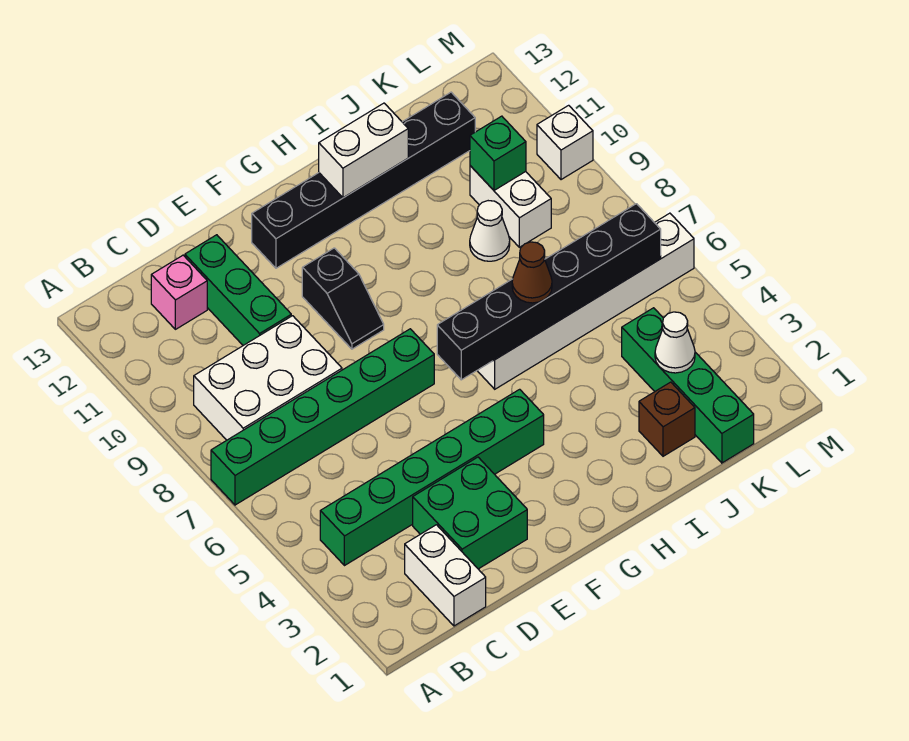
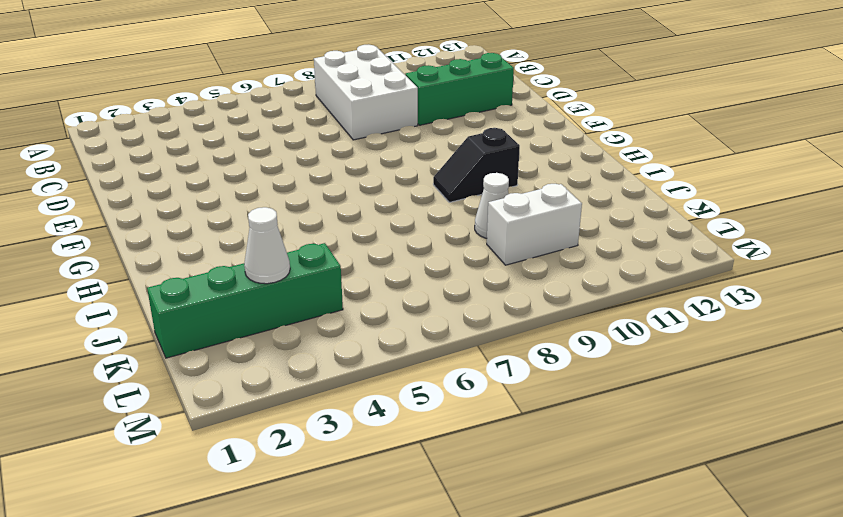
black slope H9:H10 level 1 top 10 -> black slope F9:F10 level 1 top 10
none -> green brick A7:F7 level 1
none -> green brick B4:G4 level 1
none -> white brick C1:C2 level 1

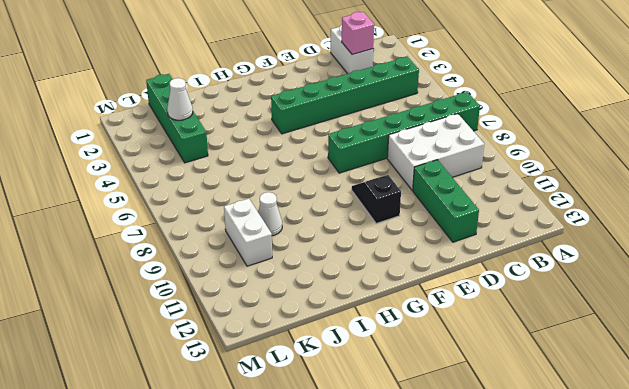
pink brick C2 level 2 -> pink brick C12 level 1
none -> green brick D2:E3 level 1
none -> black brick F12:K12 level 1
none -> white brick H6:M6 level 1

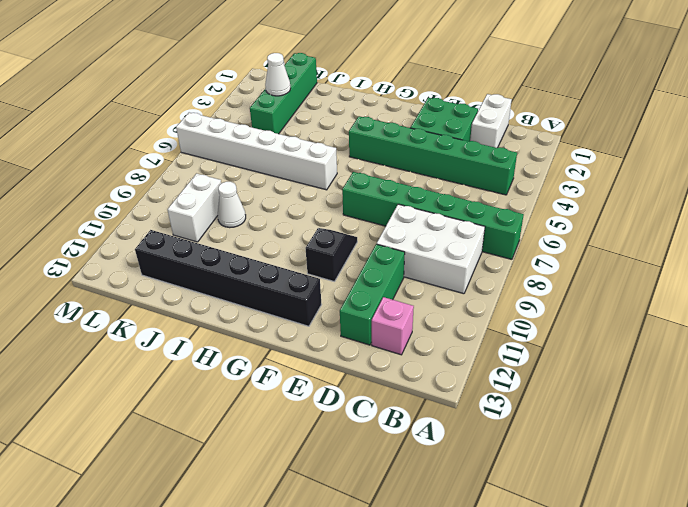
none -> brown brick J2 level 1
none -> white brick M10 level 1
none -> black brick G6:L6 level 2

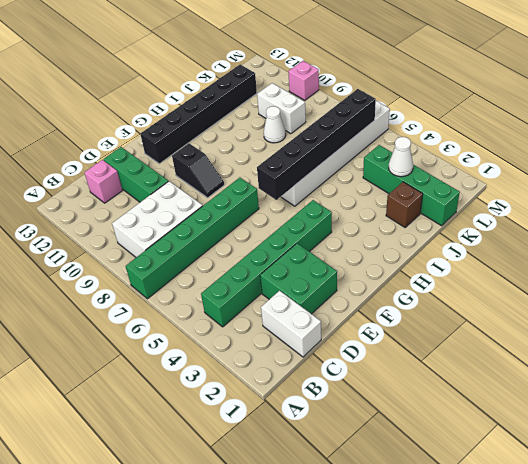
pink brick M10 level 1 -> white brick M10 level 1
none -> white brick H12:I12 level 2
none -> green brick K10 level 2
none -> brown cone I6 level 3

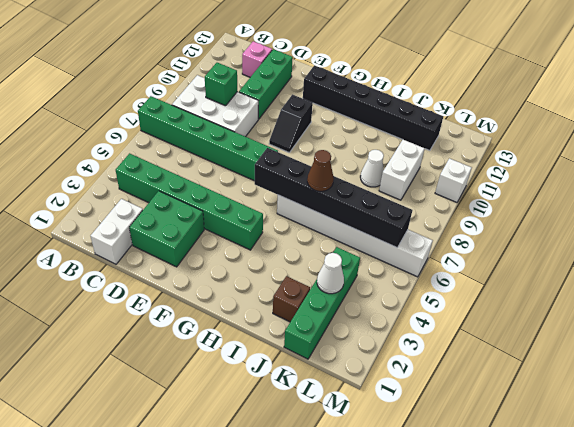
green brick C9 level 2 -> green brick K10 level 2
none -> white brick H12:I12 level 2

